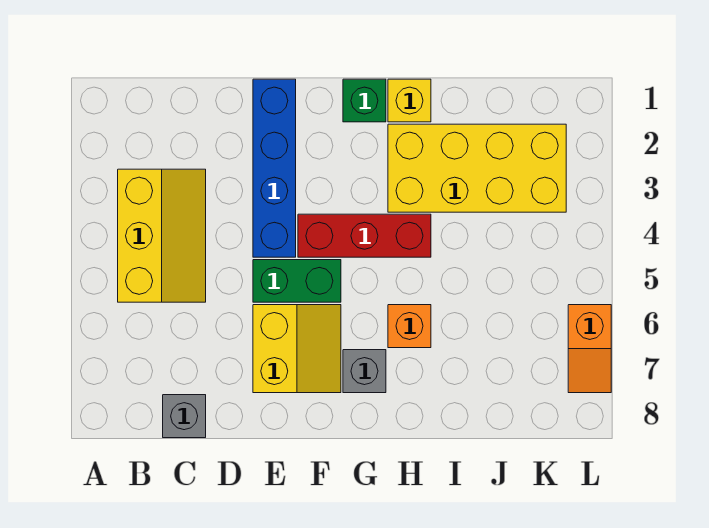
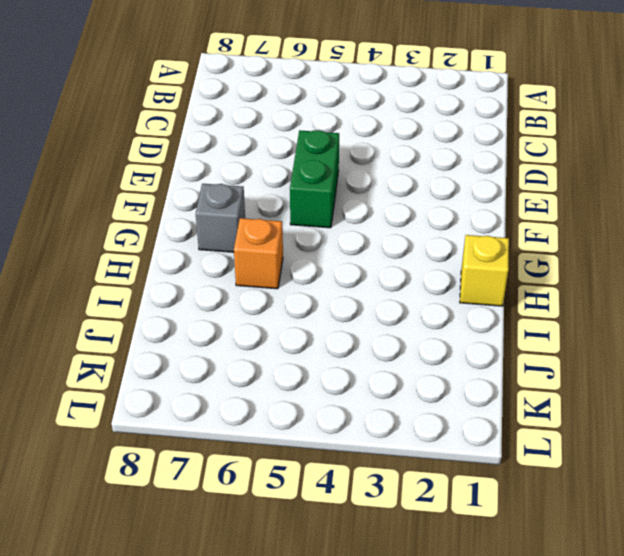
none -> yellow slope B3:C5 level 1 top B
none -> grey brick C8 level 1
none -> blue brick E1:E4 level 1

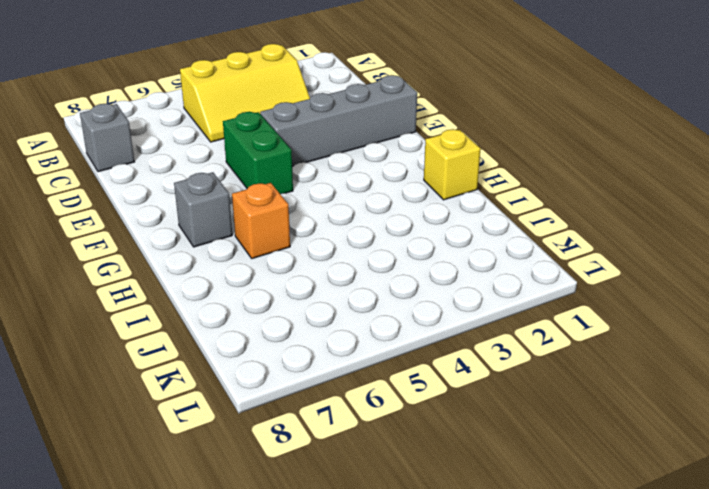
grey brick E1:E4 level 1 -> blue brick E1:E4 level 1
none -> yellow slope E6:F7 level 1 top E
none -> red brick F4:H4 level 1
none -> green brick G1 level 1

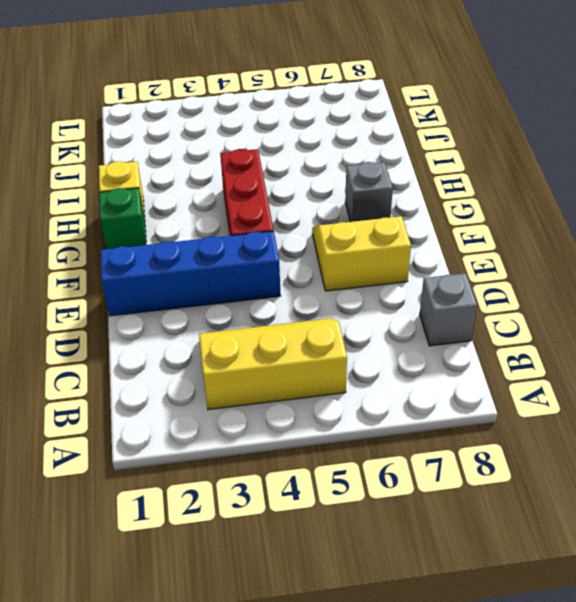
none -> green brick E5:F5 level 1
none -> yellow brick H2:K3 level 1
none -> orange brick H6 level 1

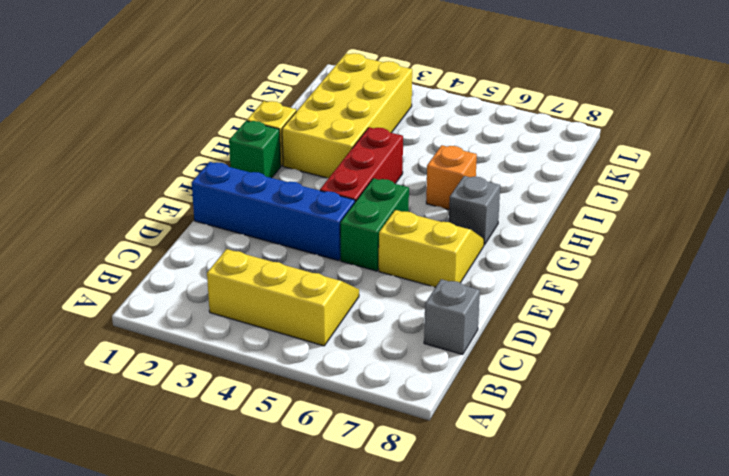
none -> orange slope L6:L7 level 1 top 6

